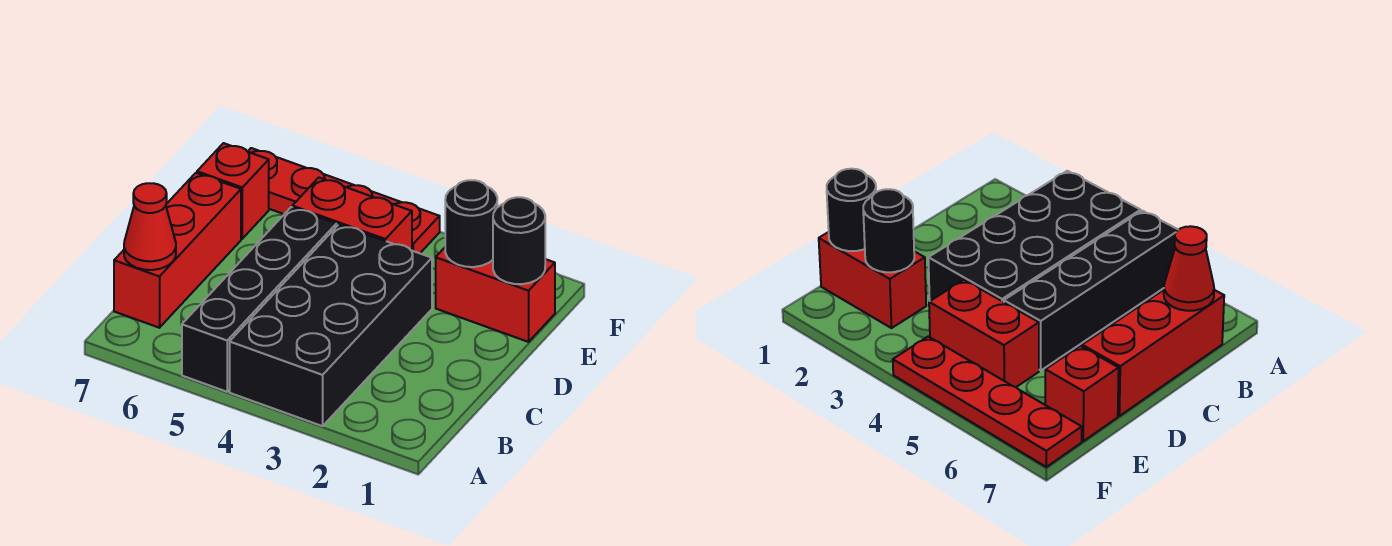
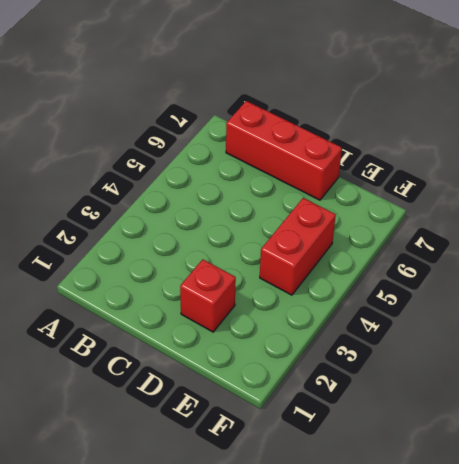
red brick D2 level 1 -> red brick E7 level 1
none -> black brick A3:D4 level 1
none -> black brick A5:D5 level 1

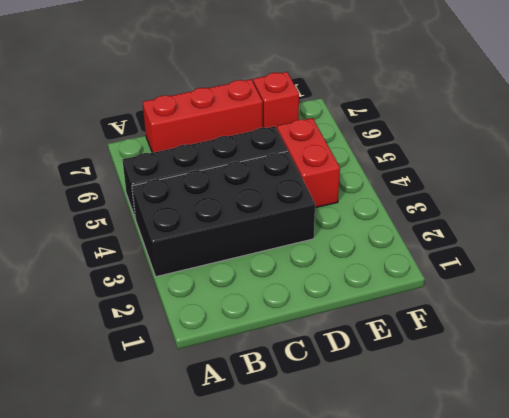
none -> red brick E1:E2 level 1
none -> red plate F4:F7 level 1

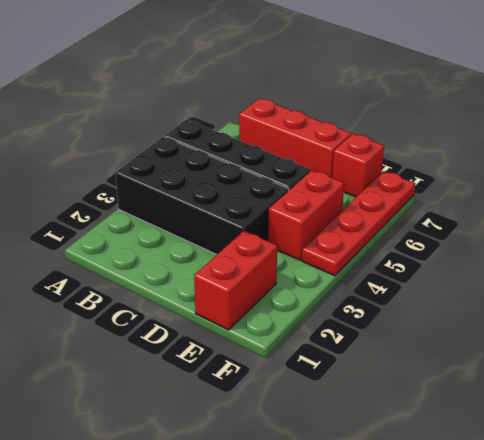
none -> red cone B7 level 2
none -> black round brick E1 level 2

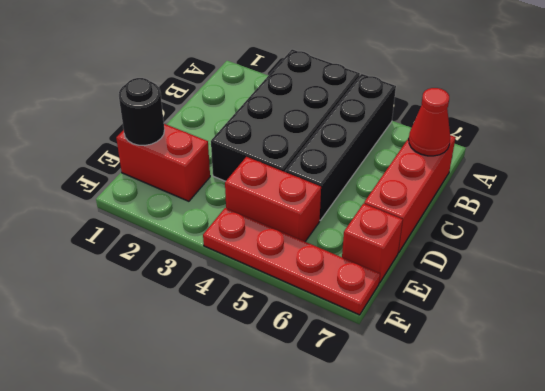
none -> black round brick E2 level 2

